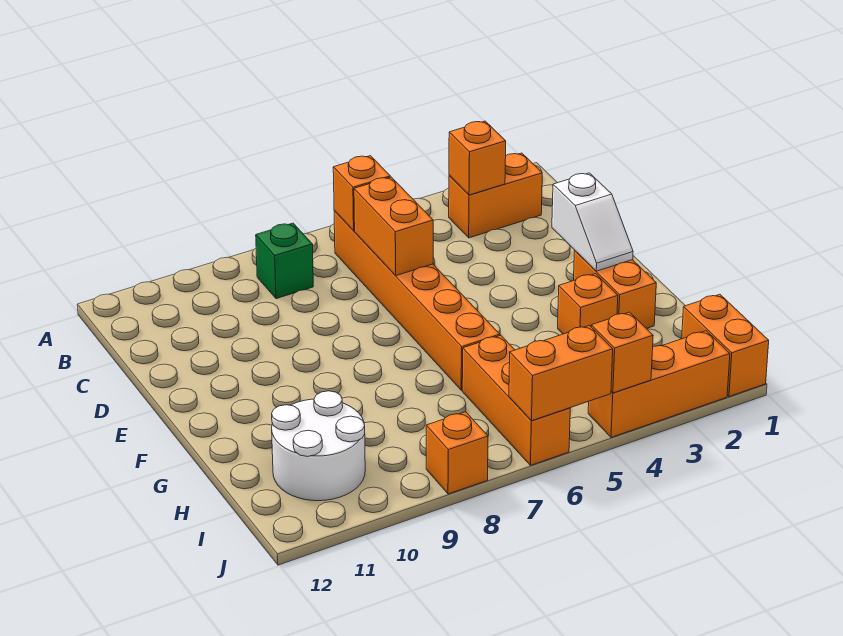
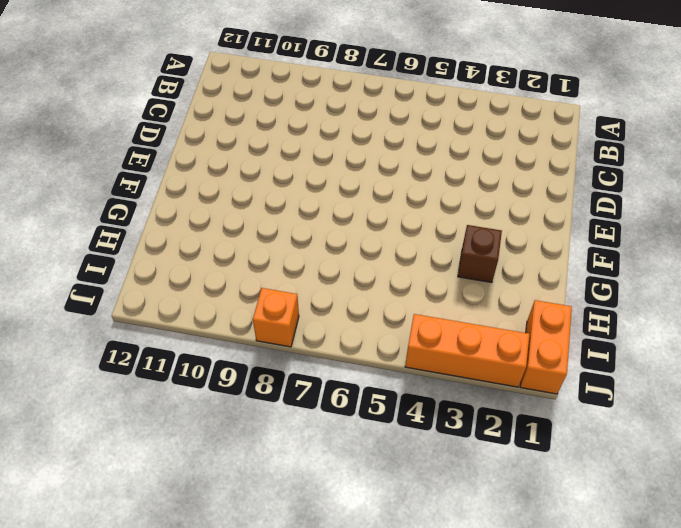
brown brick G3 level 1 -> orange brick G3 level 1
none -> orange brick B2:B3 level 1
none -> orange brick B6:G6 level 1
none -> green brick B8 level 1

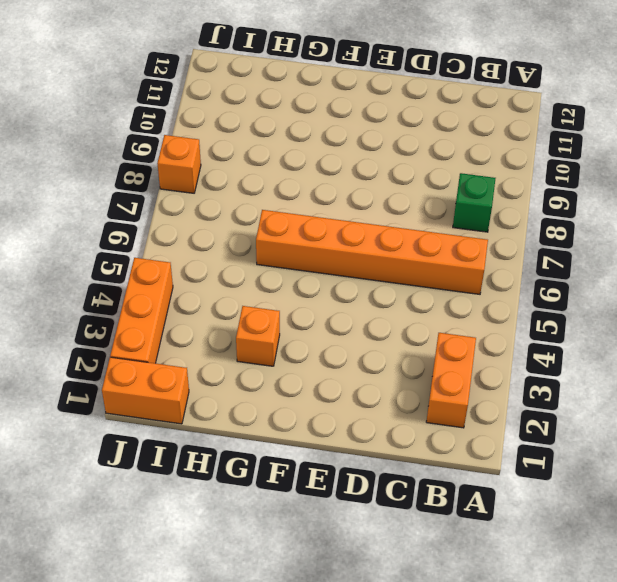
none -> orange brick F2:G2 level 1
none -> orange brick H6:J6 level 1
none -> white round brick H10:I11 level 1

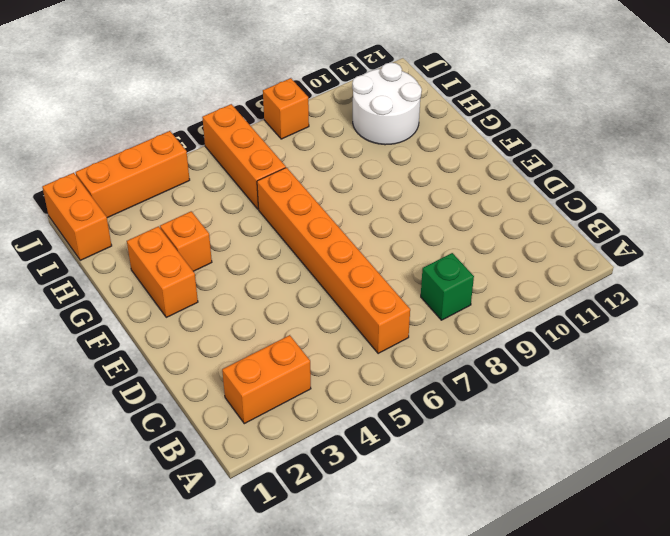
none -> orange brick B3 level 2
none -> orange brick B6 level 2
none -> orange brick C6:D6 level 2

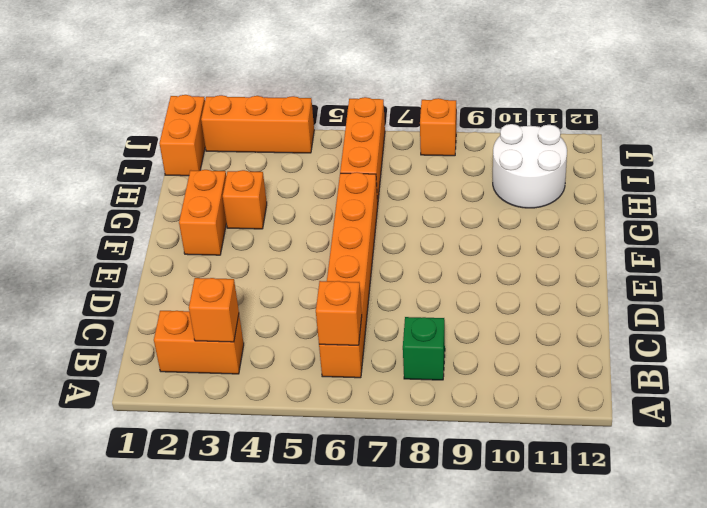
none -> orange brick C6:D6 level 2
none -> white slope E2:F2 level 2 top E
none -> orange brick J4 level 2

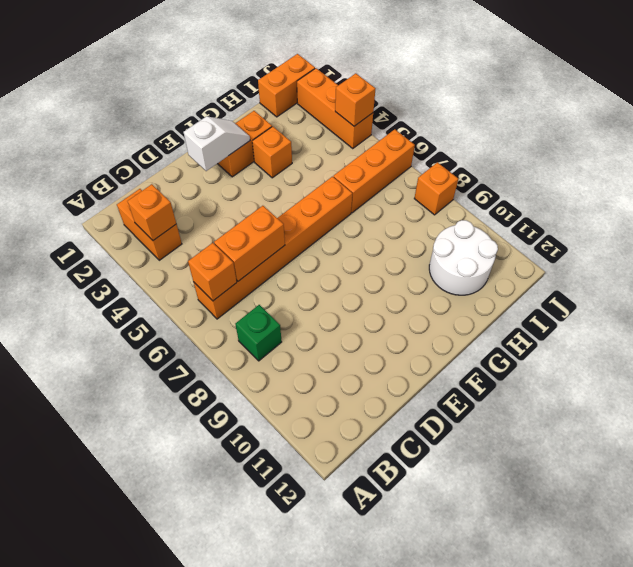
none -> orange brick J5:J6 level 2

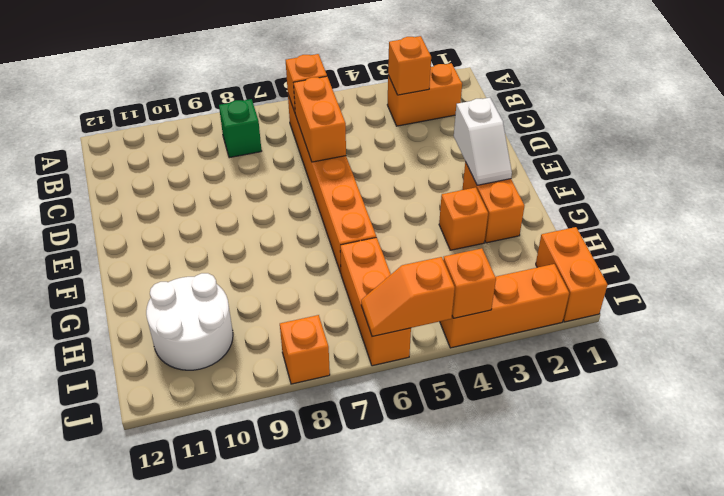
orange slope J5:J6 level 2 top 5 -> orange brick J5:J6 level 2

